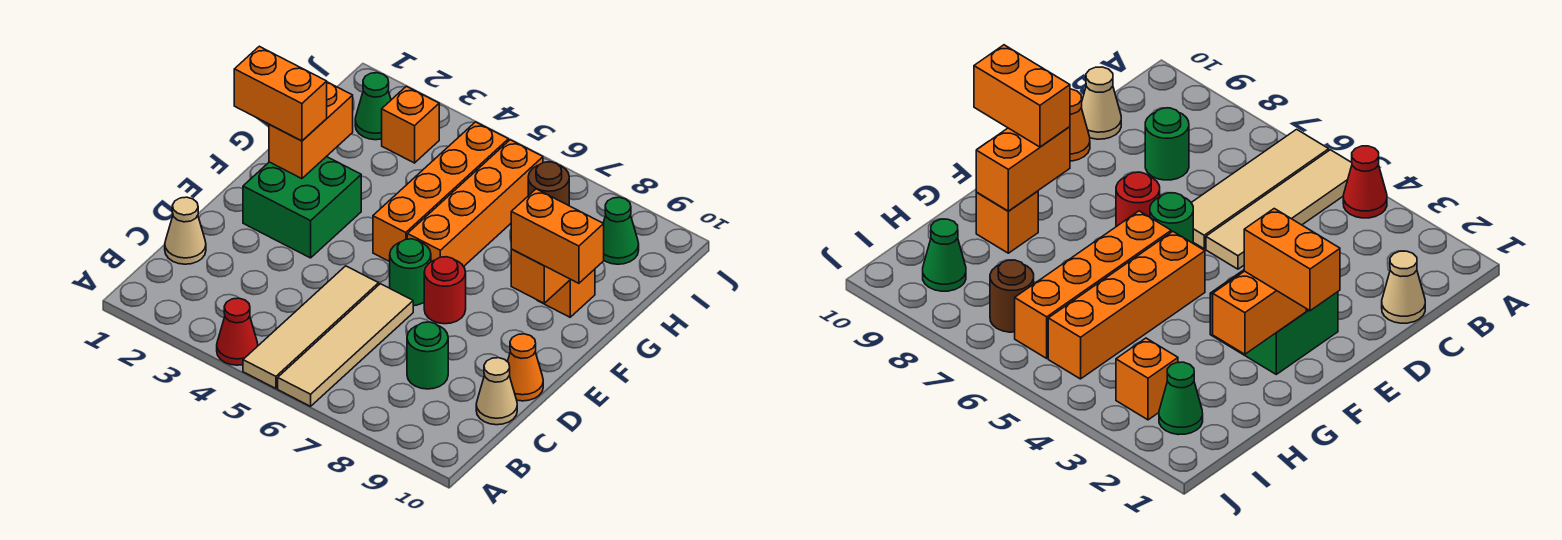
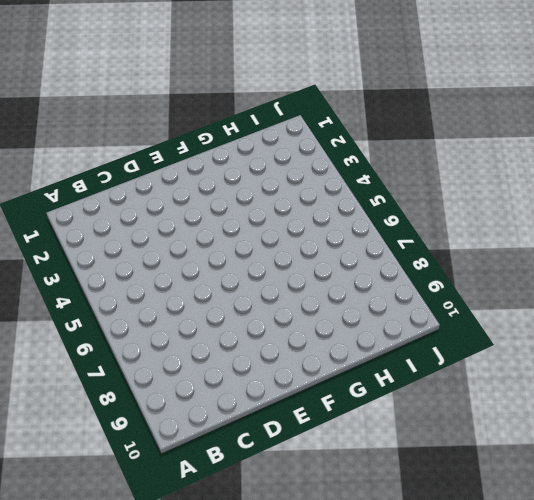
none -> red cone A4 level 1
none -> tan tile A5:D5 level 1
none -> tan tile A6:D6 level 1

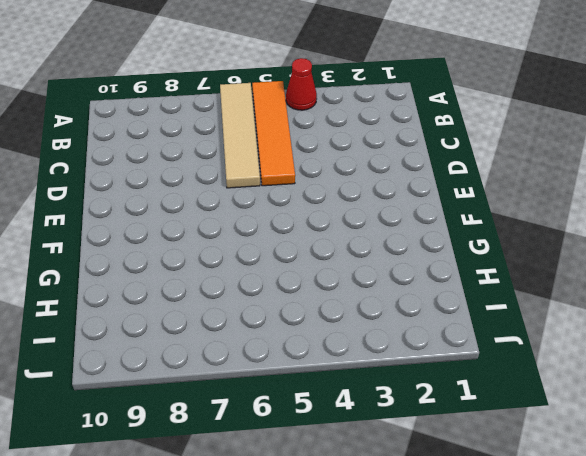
orange tile A5:D5 level 1 -> tan tile A5:D5 level 1
none -> tan cone C1 level 1
none -> green round brick C8 level 1
none -> tan cone C10 level 1

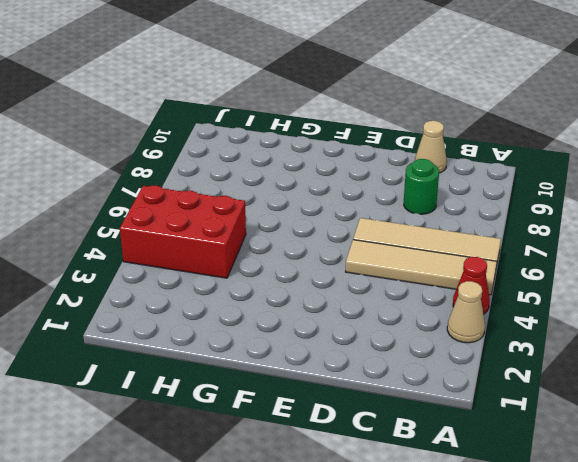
tan cone A3 level 1 -> tan cone C1 level 1
red brick H4:J5 level 1 -> orange brick F5:I5 level 1
none -> orange cone D10 level 1
none -> green brick E2:F3 level 1
none -> green round brick E6 level 1

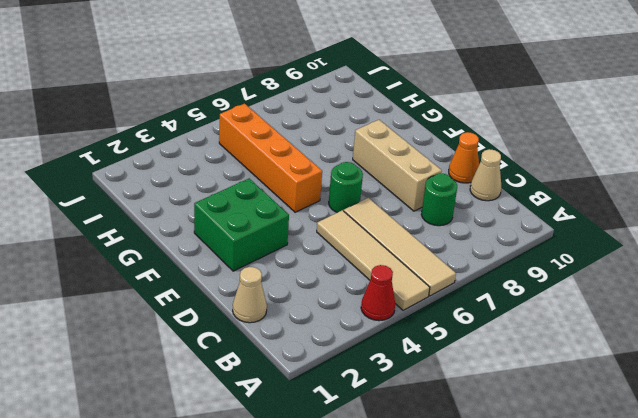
tan brick D8:F8 level 1 -> none
none -> red round brick E7 level 1
none -> orange brick F6:I6 level 1
none -> orange brick G9 level 1

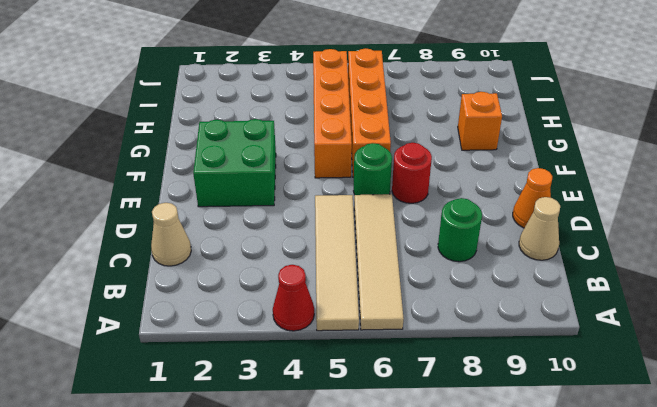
none -> green cone I2 level 1
none -> orange brick I3 level 1
none -> brown round brick I7 level 1

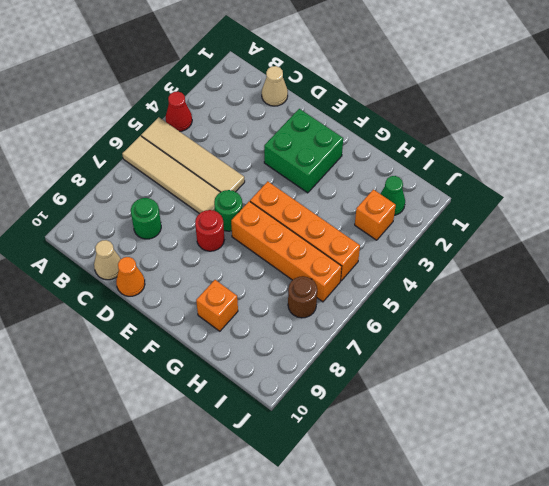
none -> green cone I9 level 1
none -> orange brick F2:G2 level 2
none -> orange brick F9:G9 level 2

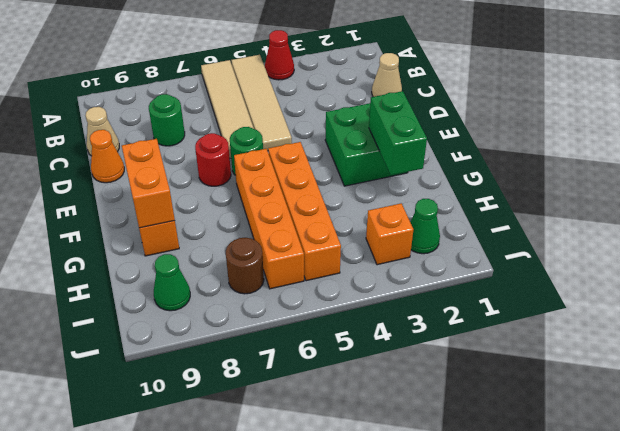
green brick F2:G2 level 2 -> orange brick F2:G2 level 2
none -> orange brick F1:F2 level 3
none -> orange brick F9:F10 level 3

